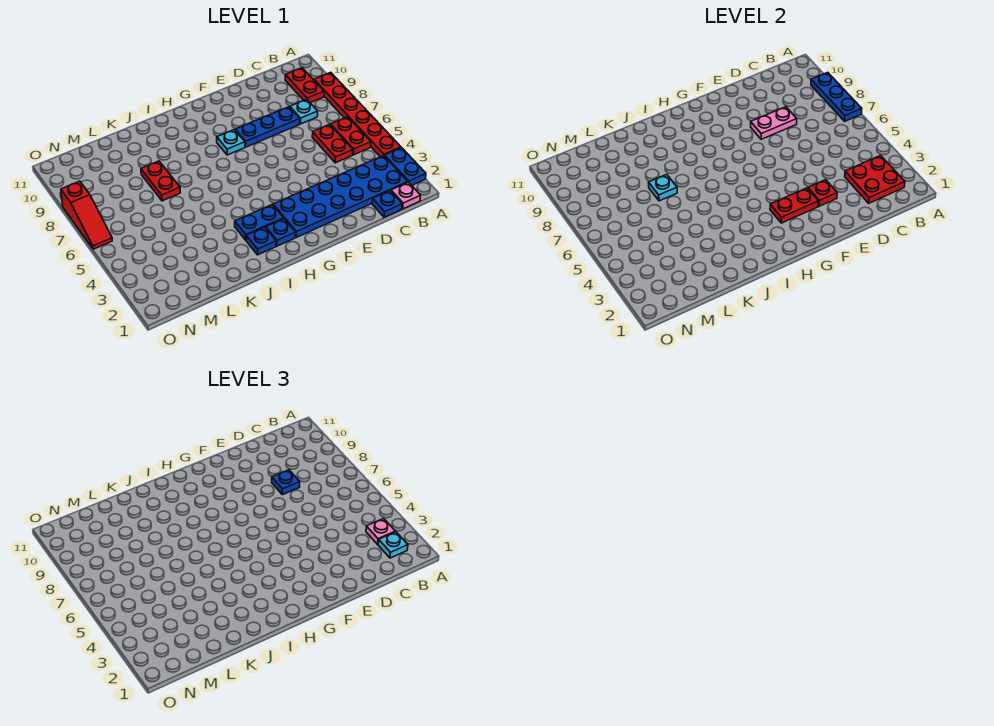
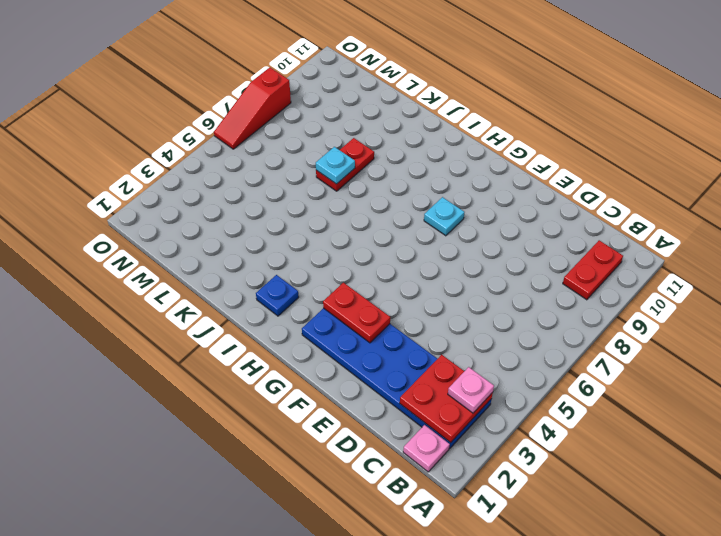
none -> blue plate A2:A3 level 1
none -> red plate A4:A9 level 1
none -> red plate B5:B6 level 1

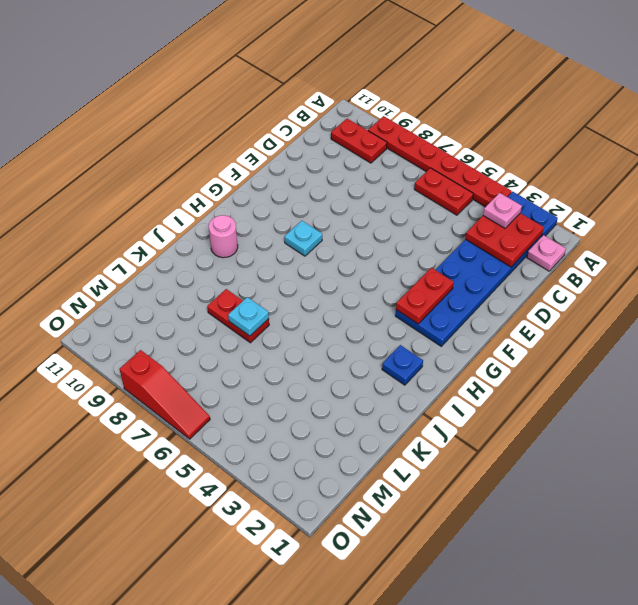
pink round brick I10 level 1 -> none
none -> blue plate C1 level 1
none -> red plate C5:C6 level 1
none -> cyan plate C8 level 1

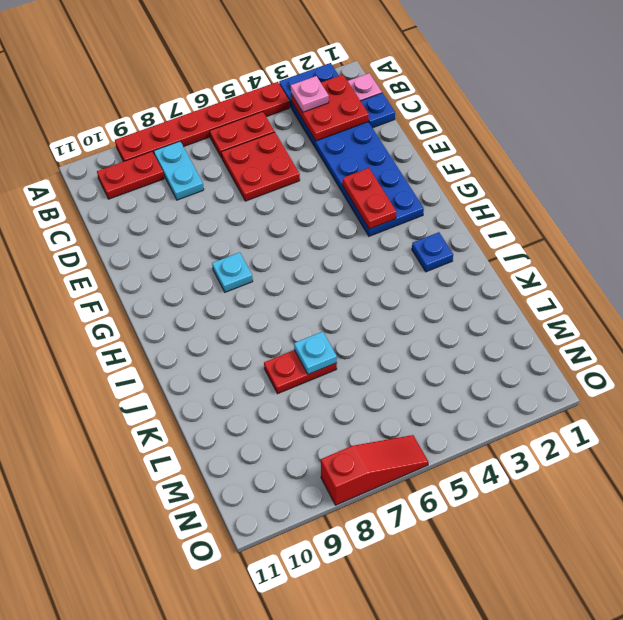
cyan plate B8:C8 level 1 -> cyan plate C8 level 1
red plate C5:D6 level 1 -> red plate C5:C6 level 1
none -> blue plate D8:F8 level 1
none -> blue plate H2 level 1
none -> blue plate H3:I3 level 1

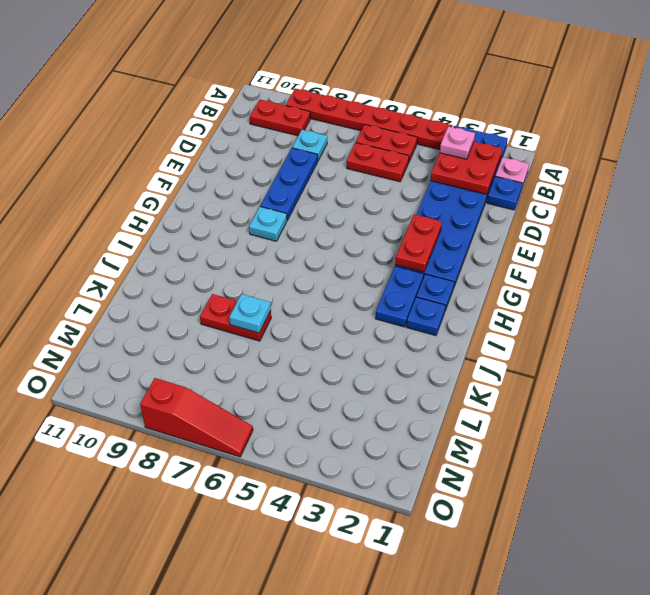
none -> blue plate A7:A9 level 2
none -> pink plate D8:E8 level 2
none -> red plate E3 level 2

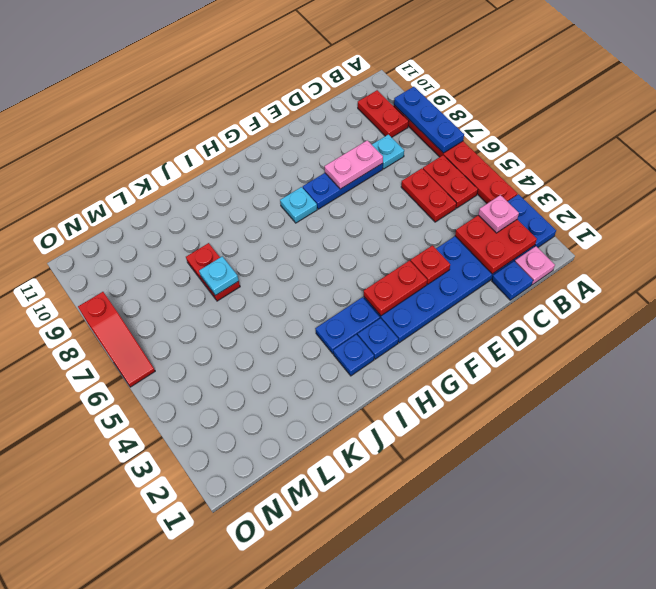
none -> cyan plate B2 level 3
none -> blue plate D8 level 3

